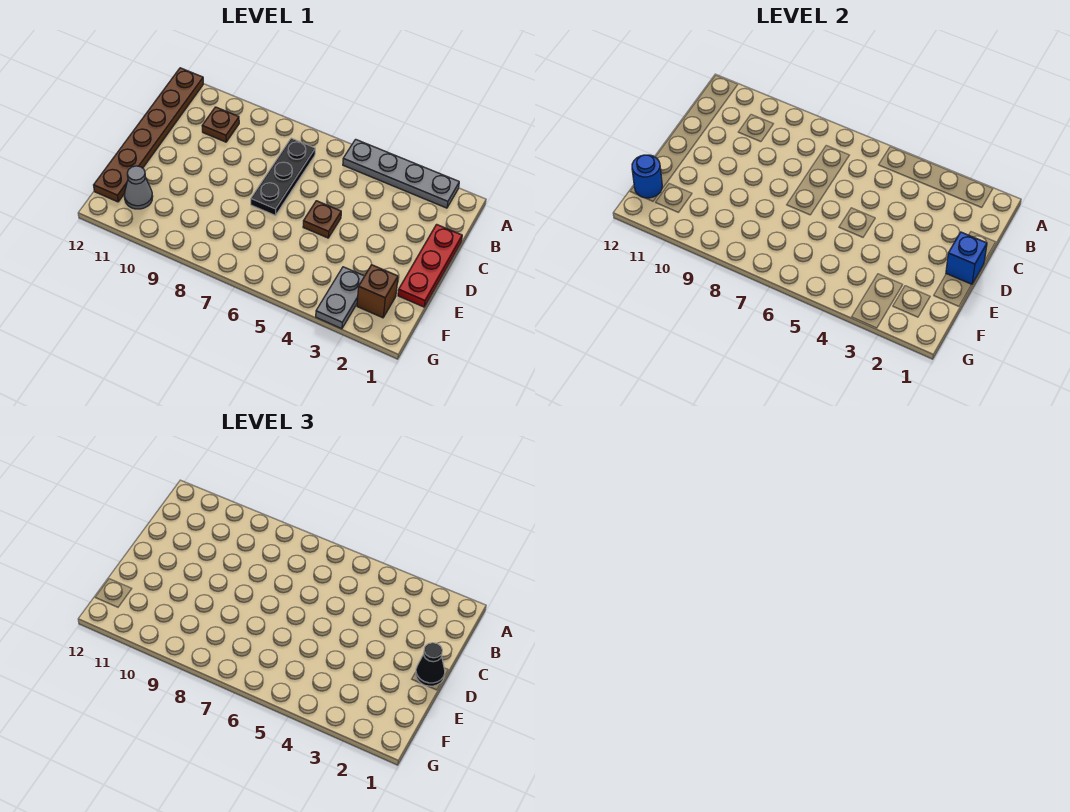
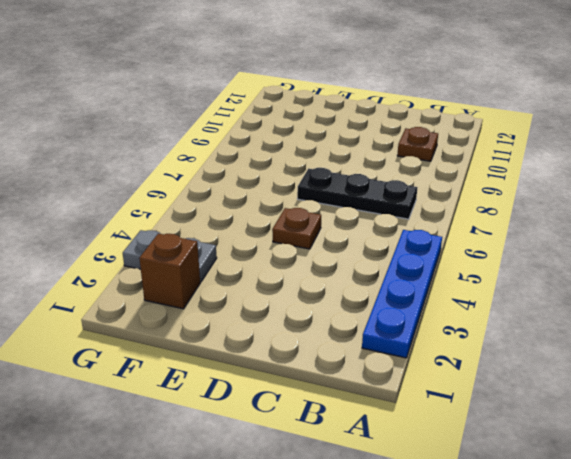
blue plate A2:A5 level 1 -> grey plate A2:A5 level 1
none -> brown plate A12:F12 level 1
none -> red plate C1:E1 level 1
none -> grey cone F11 level 1

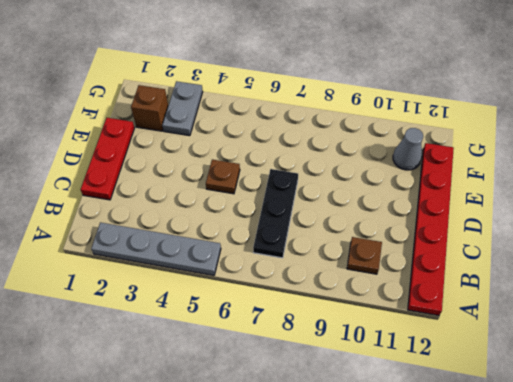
red plate A12:F12 level 1 -> brown plate A12:F12 level 1
none -> blue brick D1 level 2
none -> blue round brick F12 level 2
none -> black cone D1 level 3

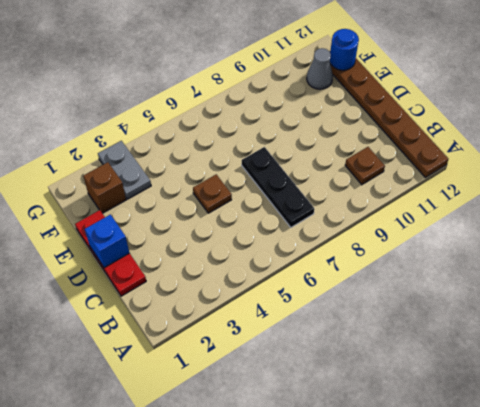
none -> grey plate A2:A5 level 1
none -> black cone D1 level 3

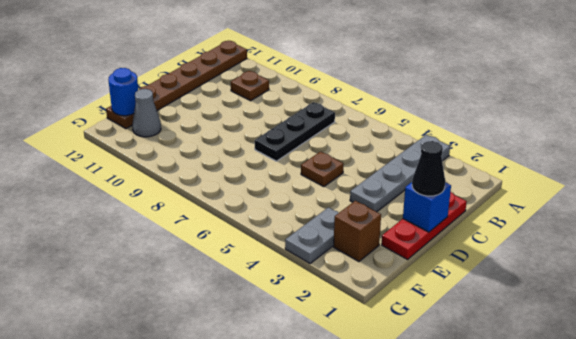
grey plate A3:D3 level 1 -> grey plate A2:A5 level 1

